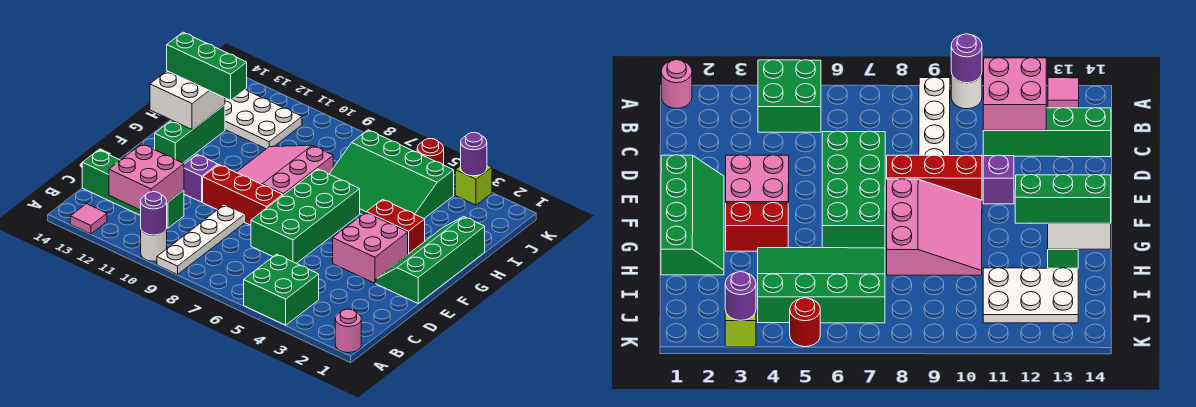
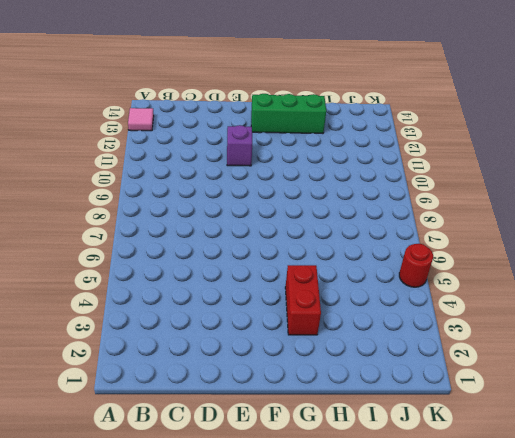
none -> pink round brick A1 level 1
none -> green brick A4:B5 level 1
none -> white plate A9:D9 level 1

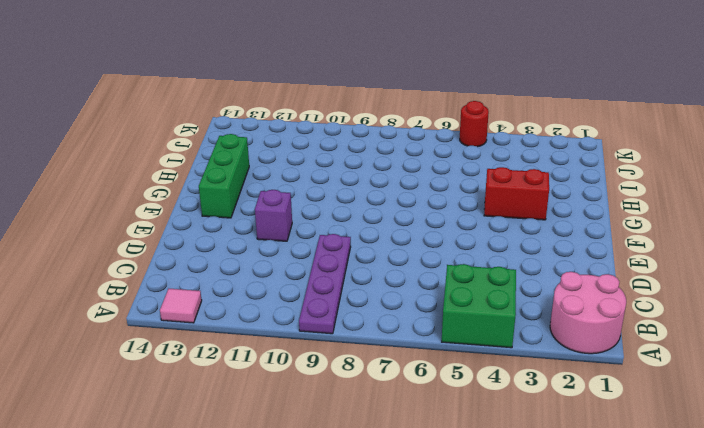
pink round brick A1:B2 level 1 -> pink round brick A1 level 1
purple plate A9:D9 level 1 -> white plate A9:D9 level 1
none -> white round brick A10 level 1
none -> green brick C11:C14 level 1
none -> green brick D6:G7 level 1

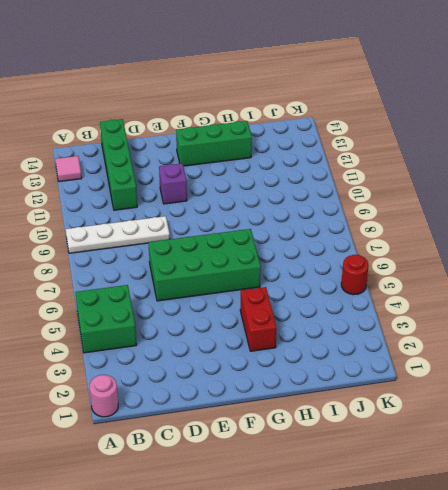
none -> white round brick A10 level 1
none -> green slope E1:H2 level 1 top 1
none -> pink brick E3:F4 level 1

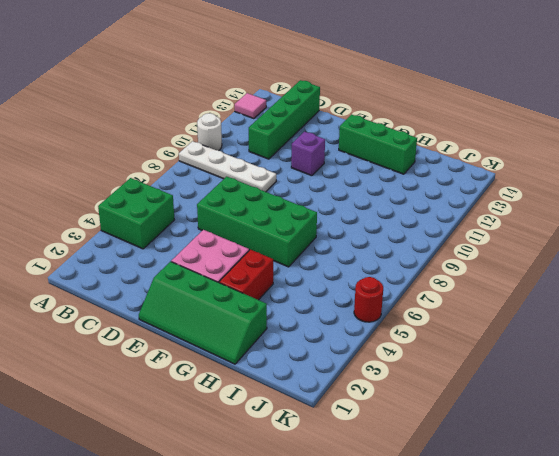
green slope E1:H2 level 1 top 2 -> green slope E1:H2 level 1 top 1
none -> pink round brick A1 level 1
none -> red brick E8:E10 level 1
none -> pink slope F8:H10 level 1 top 8

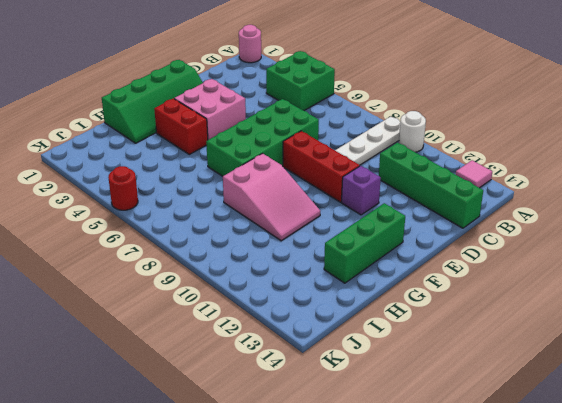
pink slope G8:H10 level 1 top 8 -> pink slope F8:H10 level 1 top 8
none -> green slope H4:J7 level 1 top J
none -> white plate I11:J13 level 1
none -> lime brick K3 level 1

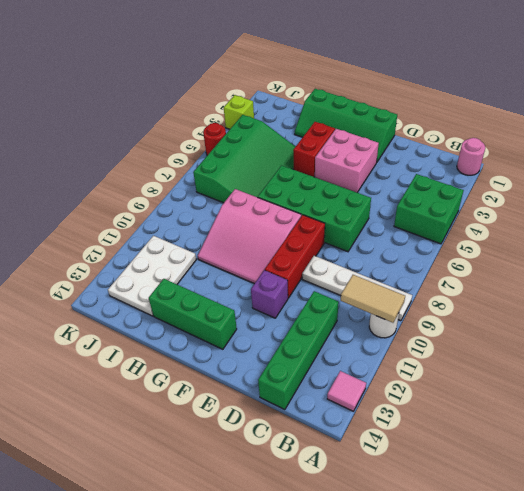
tan tile A10:B10 level 2 -> purple round brick A10 level 2
none -> pink brick B11:C12 level 2
none -> white brick G13:H14 level 2
none -> purple round brick K3 level 2

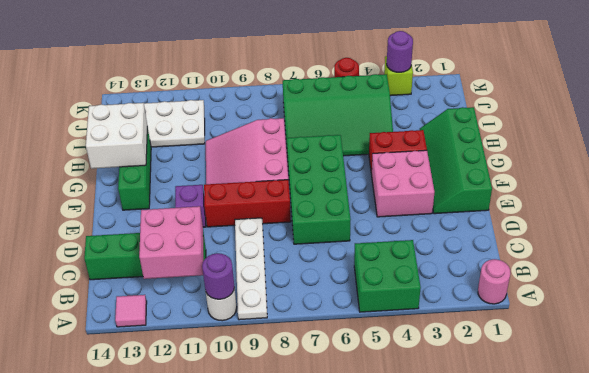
none -> green brick H12:H14 level 3

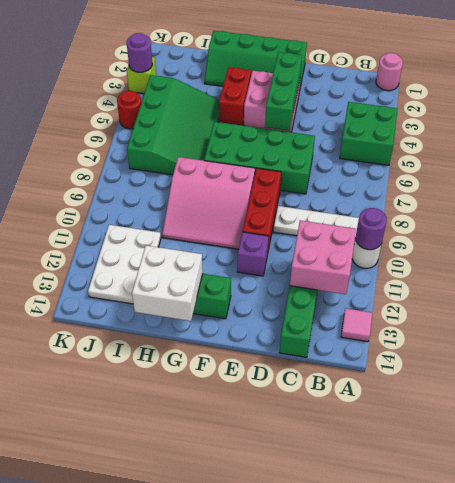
green brick E3:E5 level 2 -> green brick H12:H14 level 3

